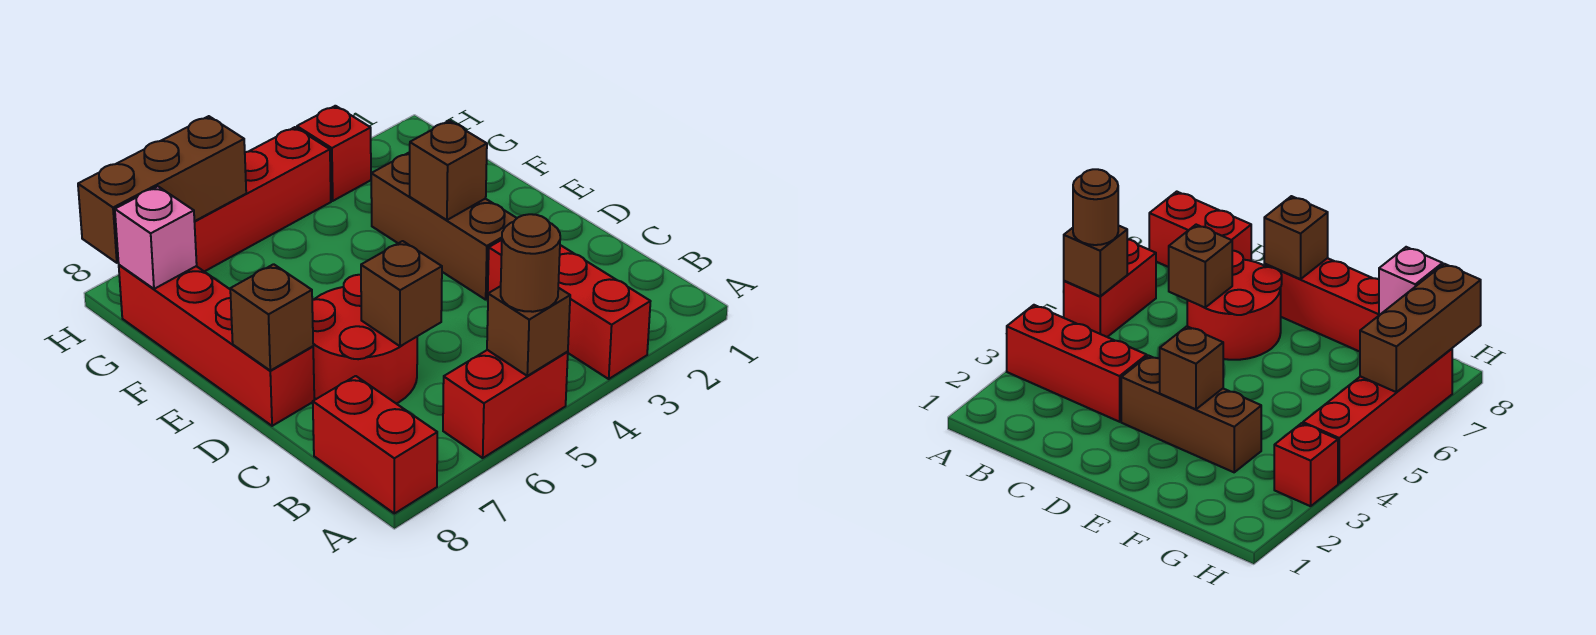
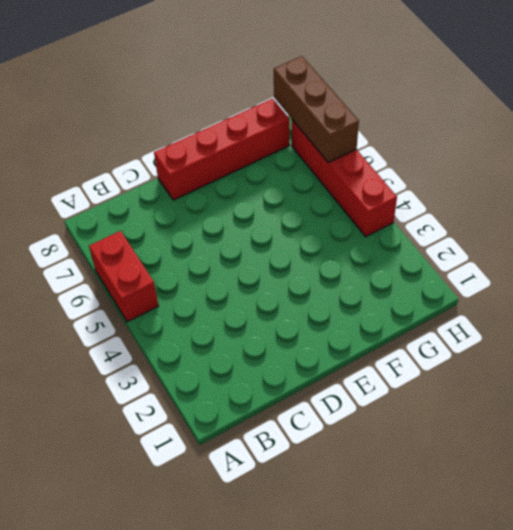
none -> red brick A3:C3 level 1
none -> red brick A8:B8 level 1
none -> red round brick C6:D7 level 1

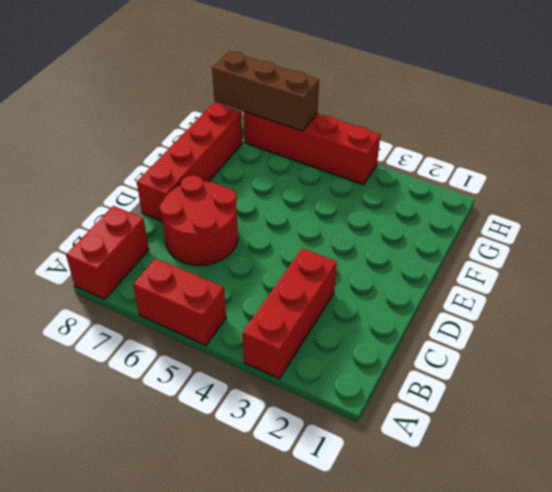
none -> brown brick D3:F3 level 1
none -> red brick H3 level 1
none -> brown brick A5 level 2

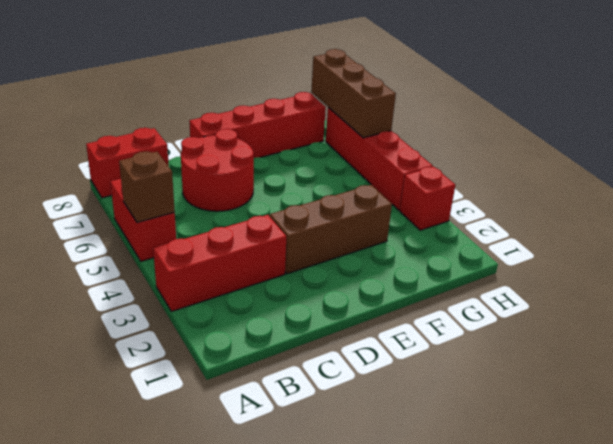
none -> brown brick C6 level 2
none -> brown brick D8 level 2
none -> brown brick E3 level 2

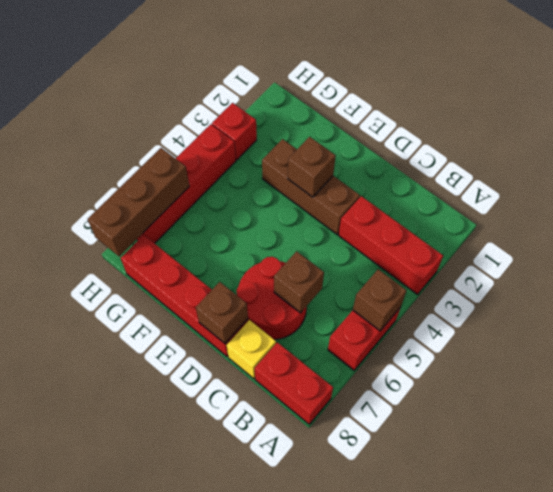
yellow brick C8 level 1 -> none
none -> pink brick G8 level 2
none -> brown round brick A5 level 3

